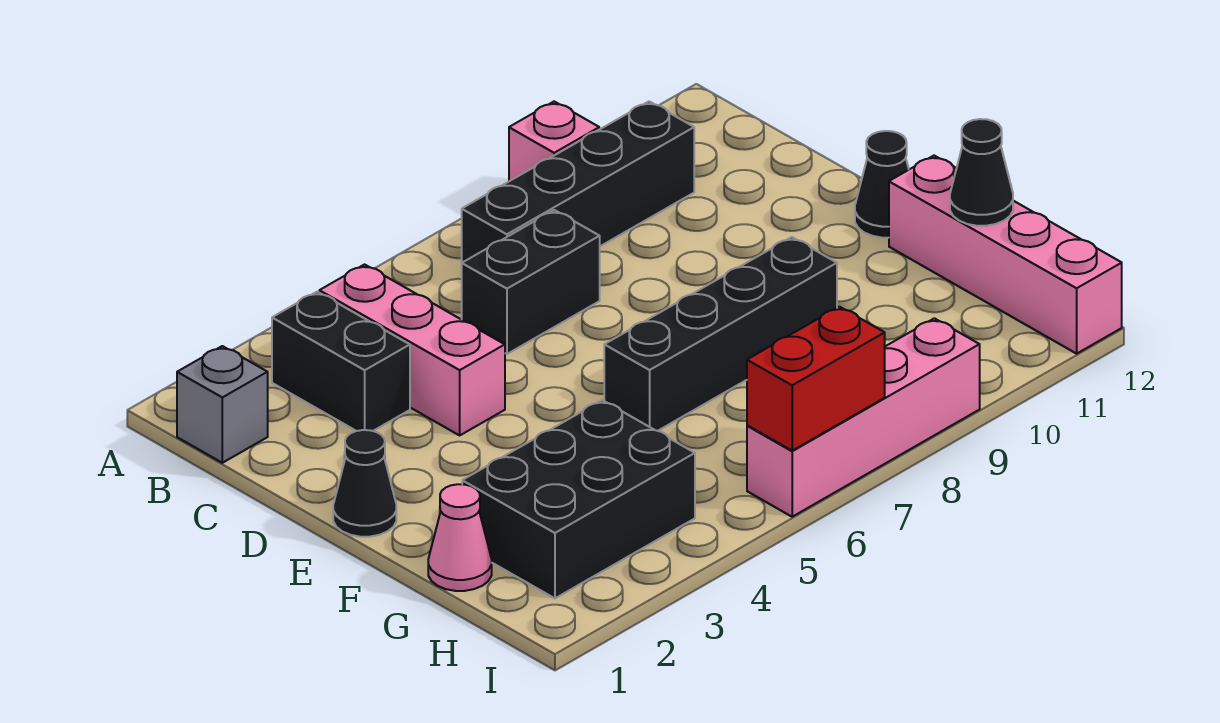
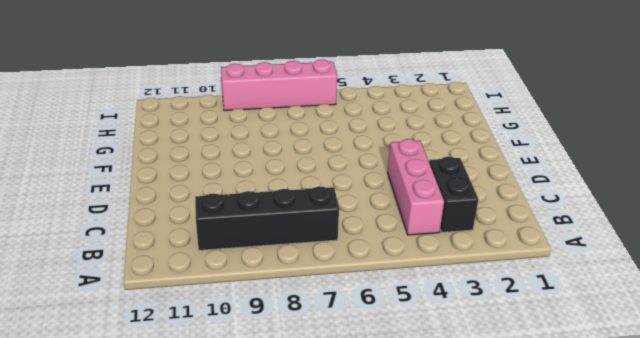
none -> pink brick A9 level 1
none -> grey brick B1 level 1
none -> black brick C6:C7 level 1

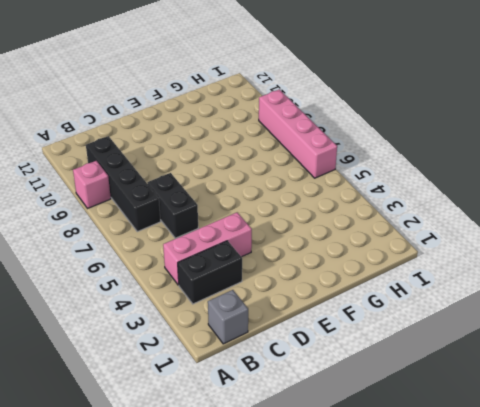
none -> black cone E1 level 1
none -> black cone E12 level 1
none -> black brick F6:F9 level 1

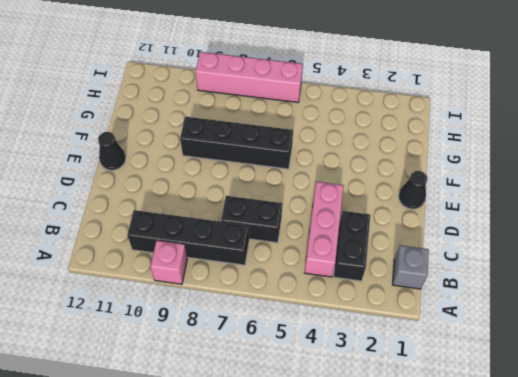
none -> pink brick F12:I12 level 1
none -> pink cone G1 level 1
none -> black brick G2:H4 level 1

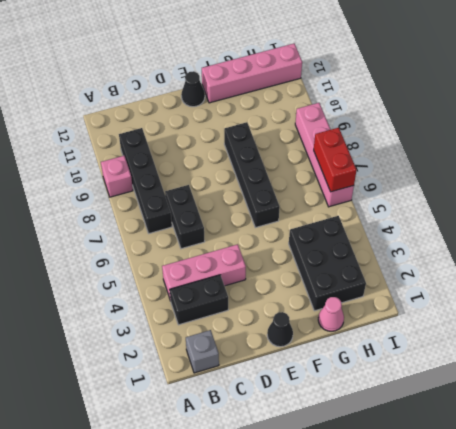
none -> black cone G12 level 2

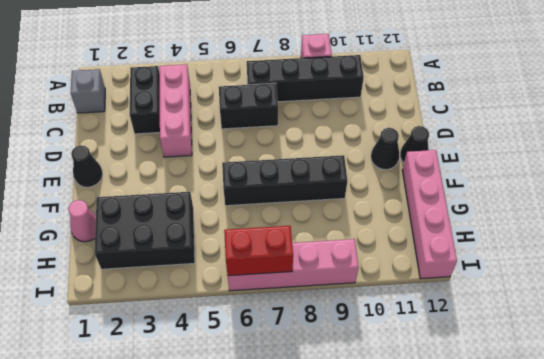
black cone E11 level 1 -> black cone G12 level 2

